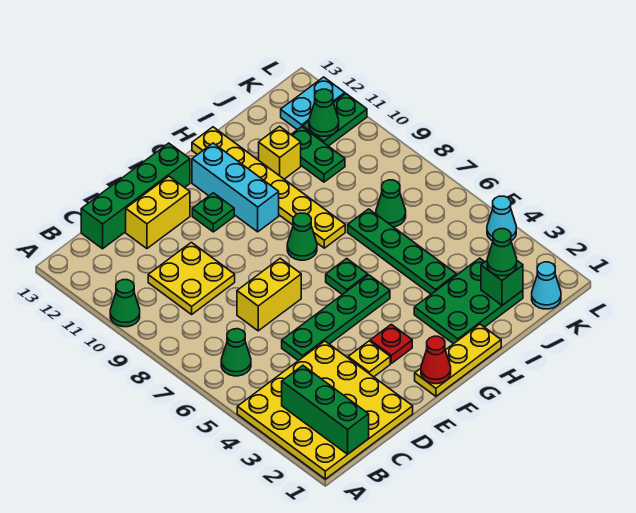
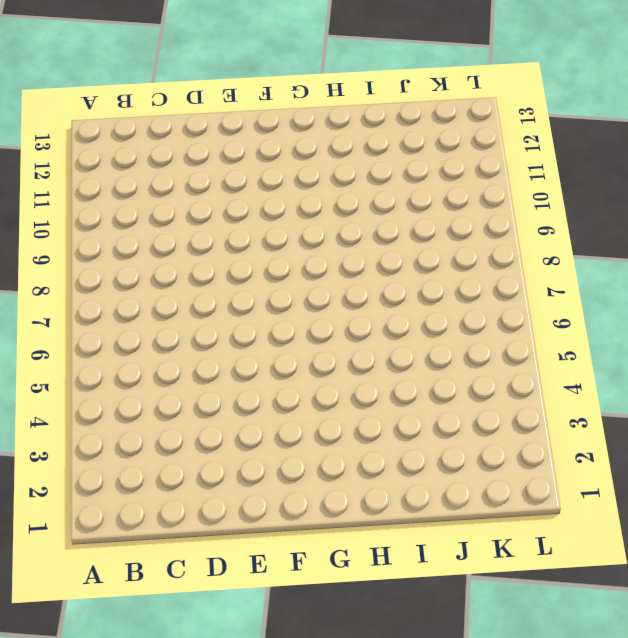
none -> yellow plate A1:D4 level 1
none -> green cone A10 level 1
none -> green cone B6 level 1
none -> yellow plate C9:D10 level 1

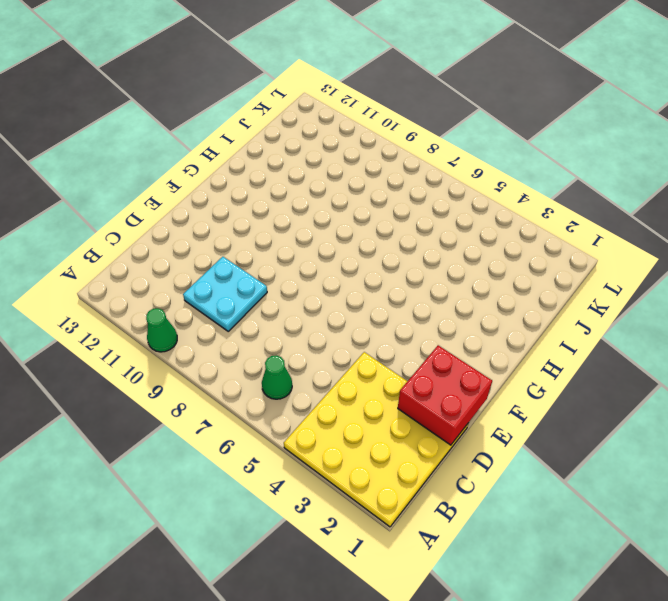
cyan plate C9:D10 level 1 -> yellow plate C9:D10 level 1
red brick D1:E2 level 2 -> none
none -> green brick C13:F13 level 1
none -> green plate D5:G5 level 1
none -> yellow brick D7:E7 level 1
none -> yellow brick D12:E12 level 1

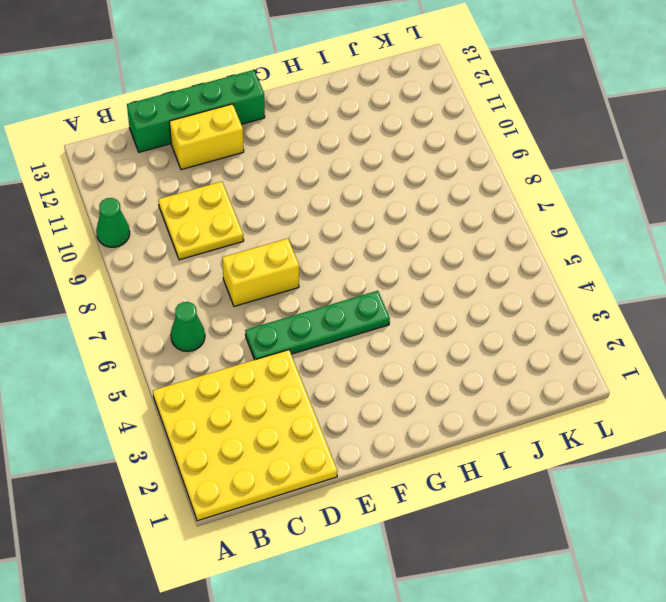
none -> yellow plate E3 level 1
none -> yellow plate F1:H1 level 1
none -> red plate F3 level 1
none -> green plate F11 level 1

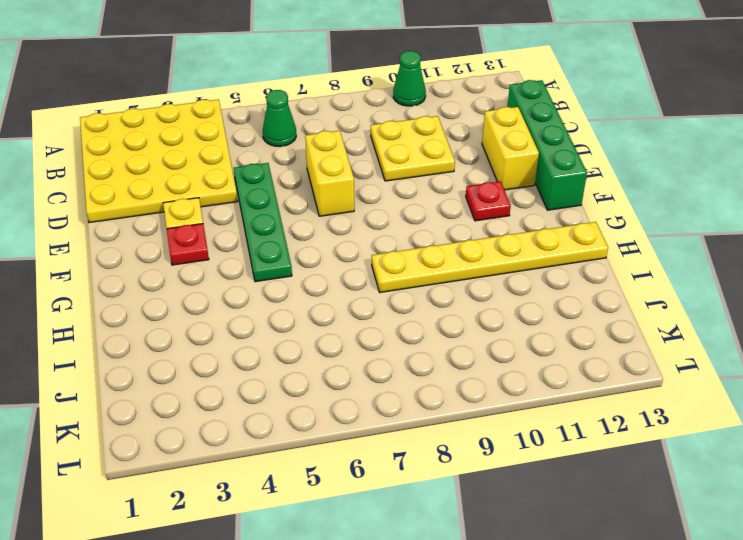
red plate F11 level 1 -> green plate F11 level 1
none -> yellow plate F1:H1 level 1
none -> green plate G6 level 1
none -> green cone G8 level 1
none -> cyan brick G10:G12 level 1

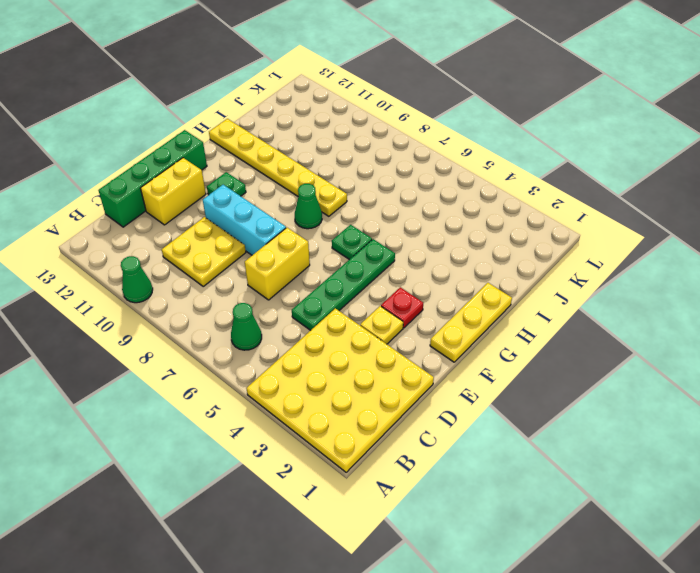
cyan brick E8:E10 level 1 -> cyan brick G10:G12 level 1
none -> green plate H2:J3 level 1
none -> green plate I4:I7 level 1
none -> yellow brick I11 level 1
none -> green cone J7 level 1

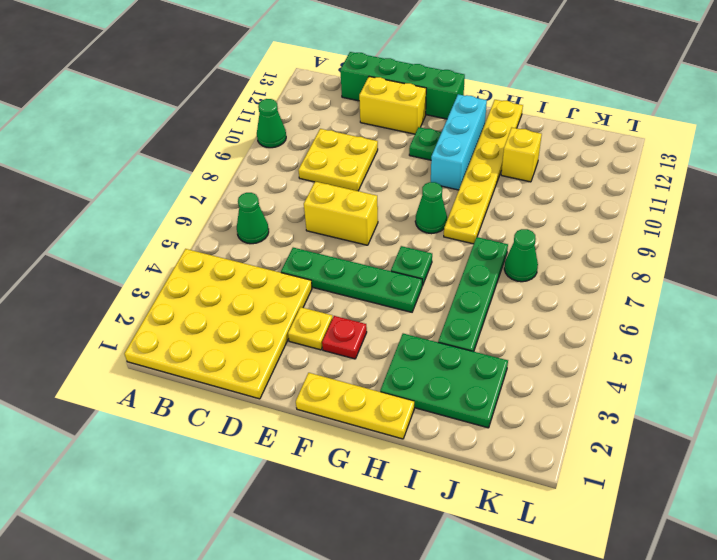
none -> green plate J10:J11 level 1
none -> cyan cone K1 level 1
none -> green plate K11:L11 level 1
none -> cyan plate K12:L12 level 1

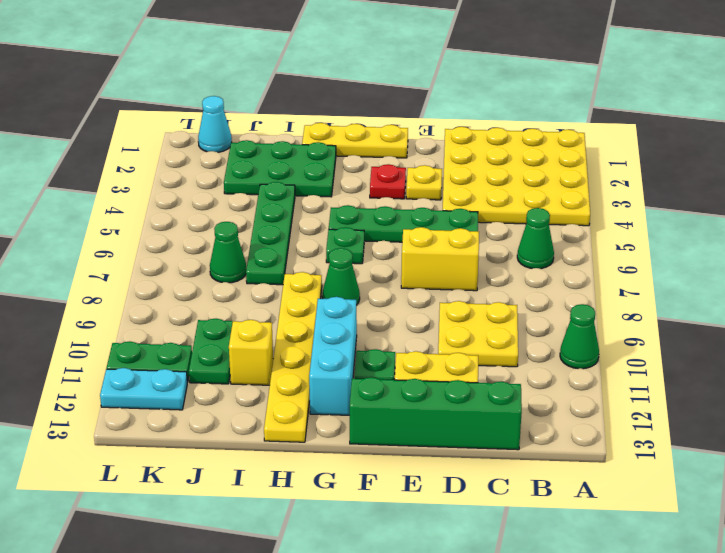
none -> cyan cone L4 level 1
none -> green brick B1:B3 level 2
none -> red cone F1 level 2
none -> green brick J2 level 2

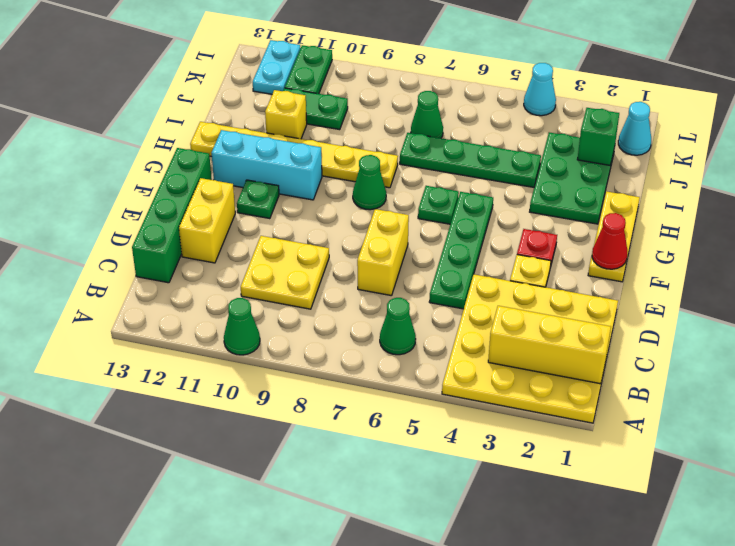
yellow brick B1:B3 level 2 -> green brick B1:B3 level 2
none -> green cone K11 level 2
none -> green cone J2 level 3

